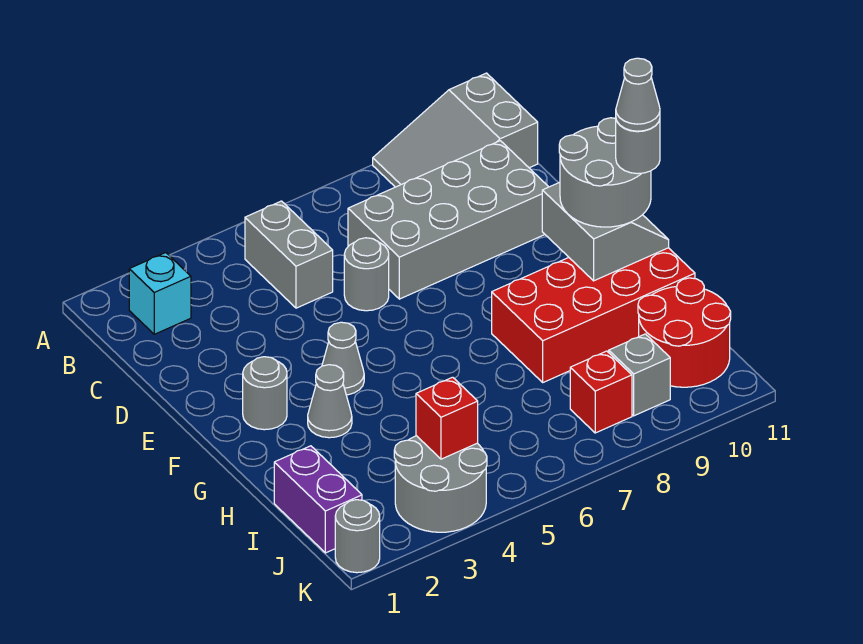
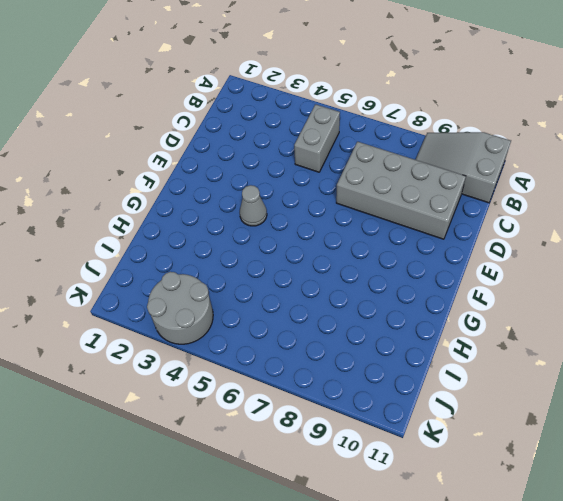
none -> cyan brick B2 level 1
none -> grey round brick D6 level 1
none -> grey round brick F2 level 1

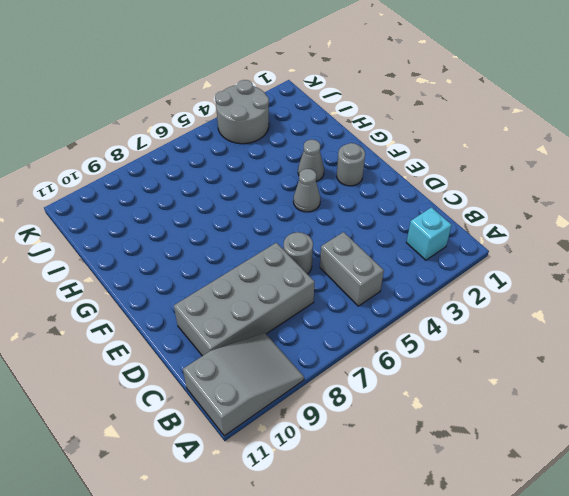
none -> red brick G8:H11 level 1
none -> purple brick I1:J1 level 1
none -> red round brick I10:J11 level 1

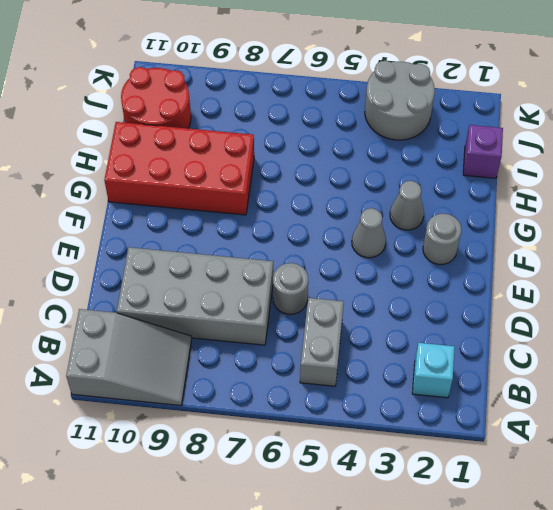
purple brick I1 level 1 -> purple brick I1:J1 level 1
none -> red brick J8 level 1
none -> grey brick J9 level 1
none -> grey round brick K1 level 1

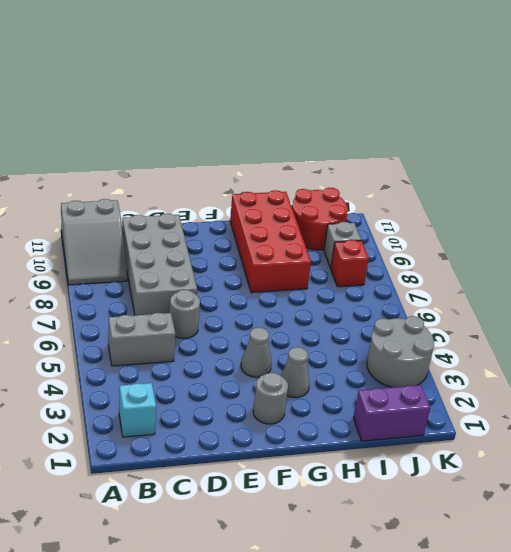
none -> grey round brick K1 level 1
none -> grey slope F10:G11 level 2 top 10
none -> red brick J4 level 2

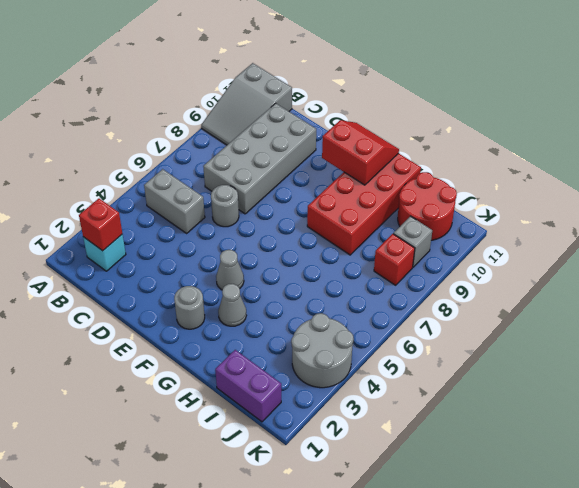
red brick B2 level 2 -> red brick J4 level 2
red slope F10:G11 level 2 top 10 -> grey slope F10:G11 level 2 top 10
none -> grey round brick K1 level 1
none -> grey round brick F10:G11 level 3
none -> grey round brick G11 level 4

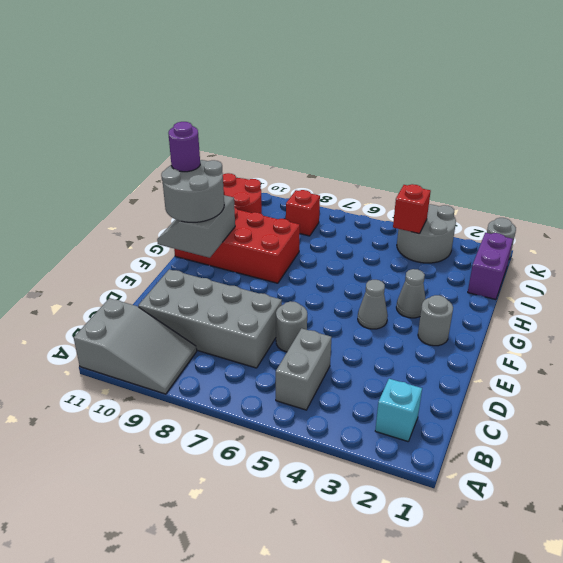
purple round brick G11 level 4 -> grey round brick G11 level 4
none -> grey brick J9 level 1
none -> grey cone G11 level 5

